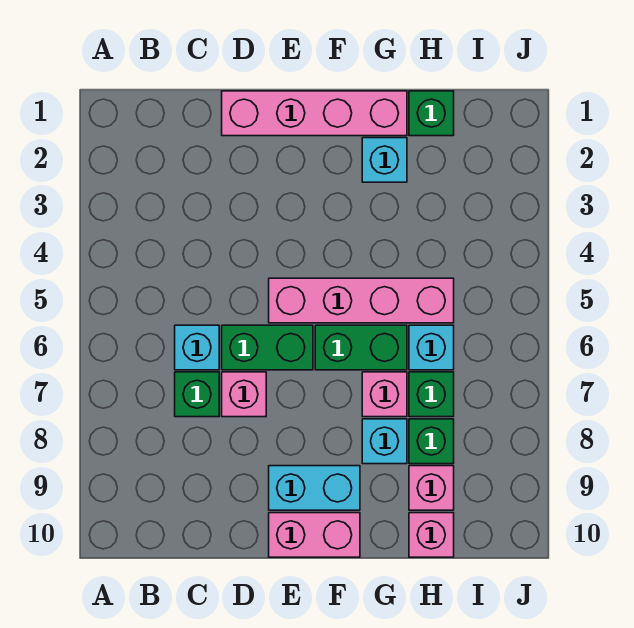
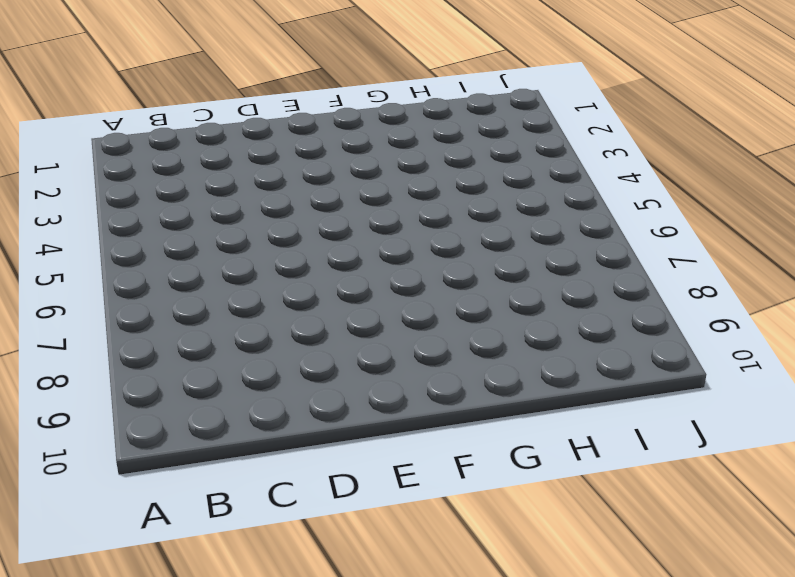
none -> cyan brick C6 level 1
none -> green brick C7 level 1
none -> pink brick D1:G1 level 1

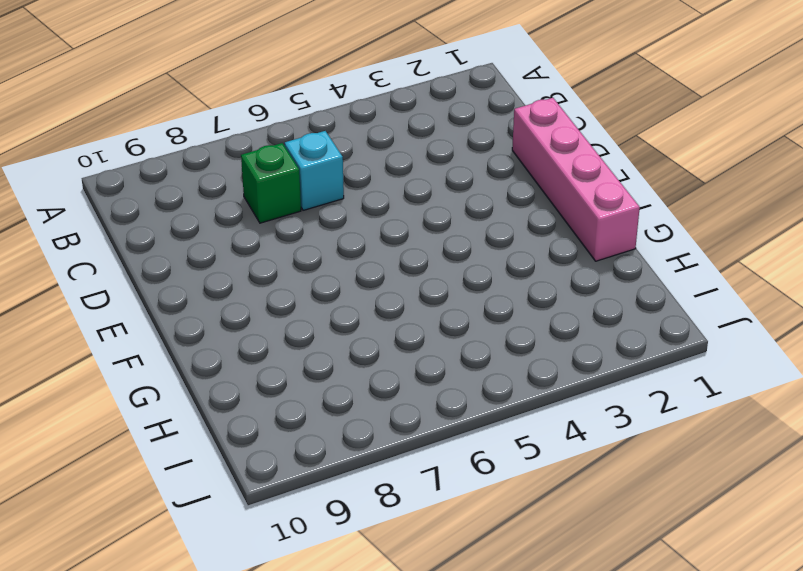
none -> green brick D6:E6 level 1
none -> pink brick D7 level 1
none -> pink brick E5:H5 level 1

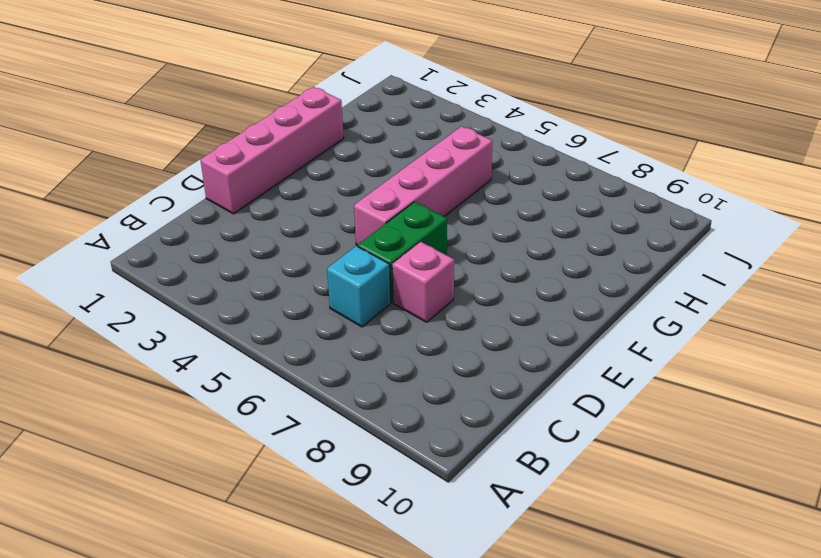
none -> green brick C7 level 1
none -> cyan brick E9:F9 level 1
none -> pink brick E10:F10 level 1

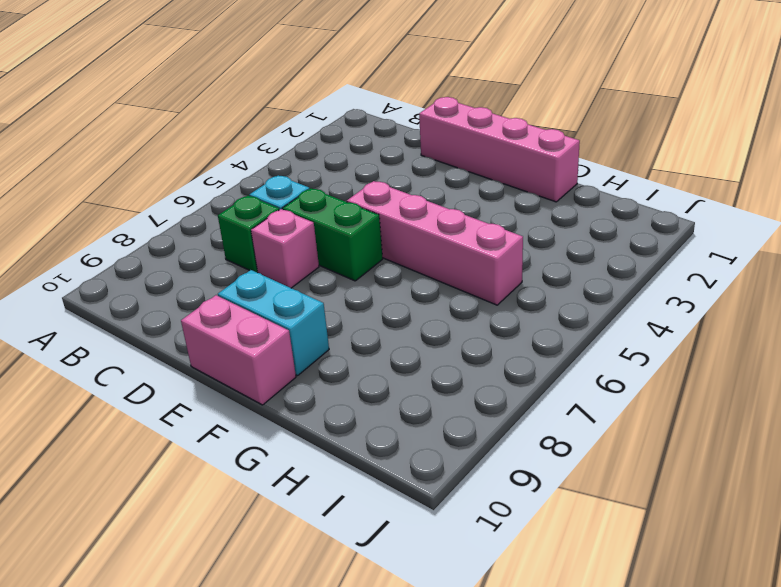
none -> green brick F6:G6 level 1
none -> cyan brick G2 level 1
none -> pink brick G7 level 1

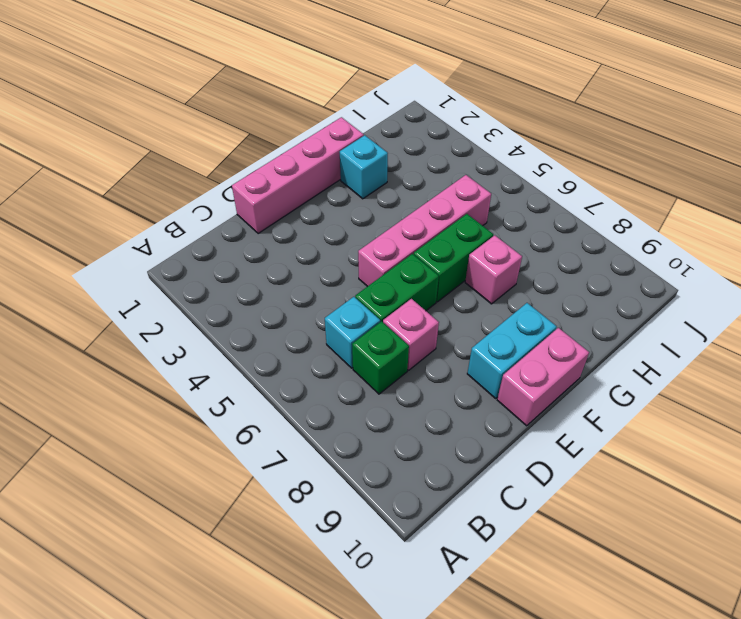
none -> cyan brick G8 level 1
none -> green brick H1 level 1
none -> cyan brick H6 level 1

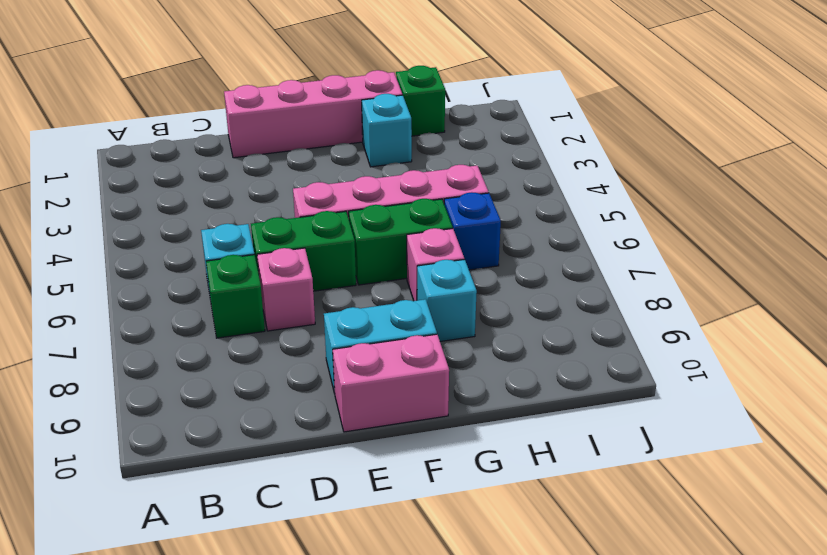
blue brick H6 level 1 -> cyan brick H6 level 1
none -> green brick H7 level 1
none -> green brick H8 level 1
none -> pink brick H9 level 1

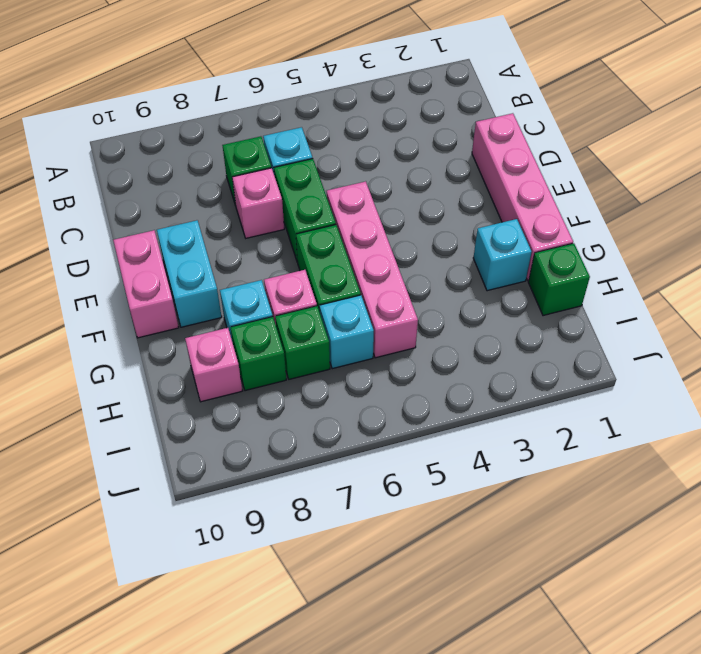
none -> pink brick H10 level 1

